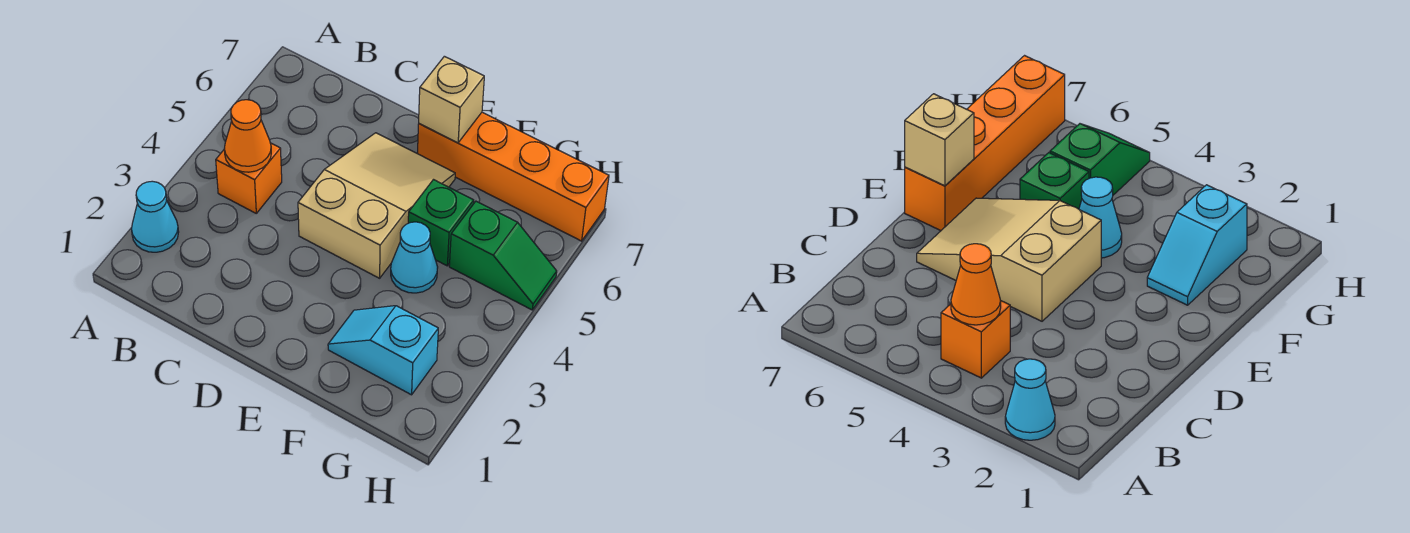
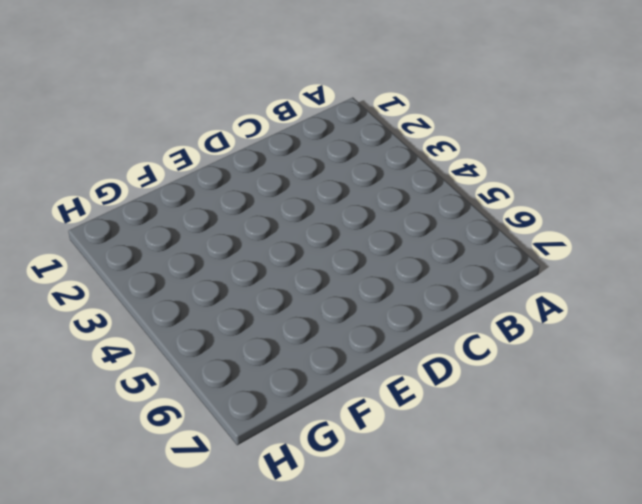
none -> cyan cone A2 level 1
none -> orange brick B4 level 1

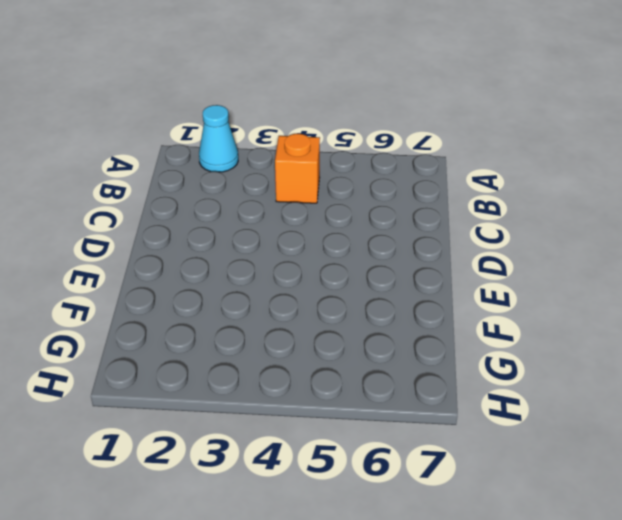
none -> tan slope D4:E6 level 1 top 4
none -> orange brick E7:H7 level 1

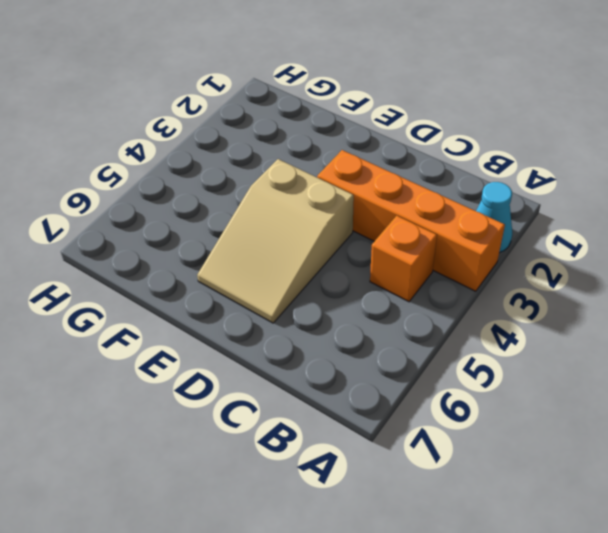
orange brick A3:D3 level 1 -> orange brick E7:H7 level 1
none -> cyan slope F2:G2 level 1 top G
none -> cyan cone F4 level 1

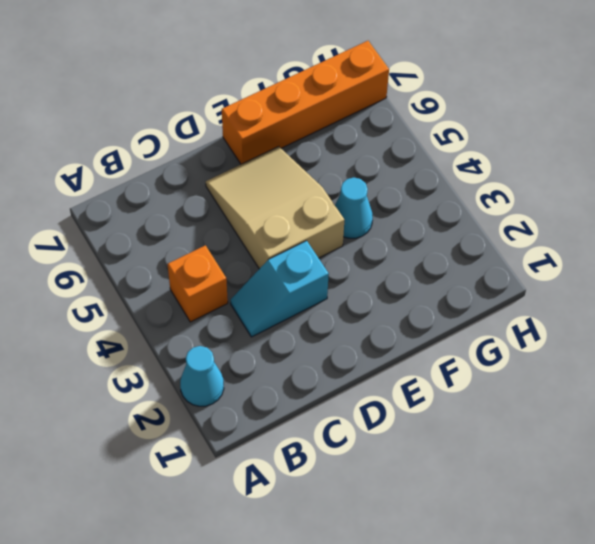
cyan slope C3:D3 level 1 top D -> cyan slope F2:G2 level 1 top G
none -> green brick F5 level 1
none -> green slope G5:H5 level 1 top G

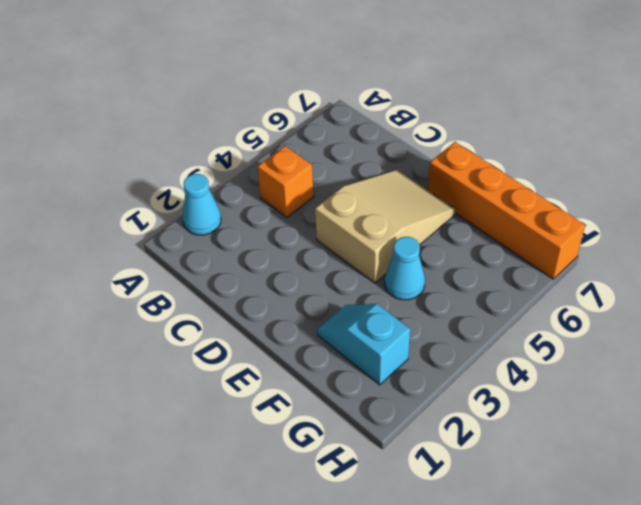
none -> green brick F5 level 1
none -> green slope G5:H5 level 1 top G

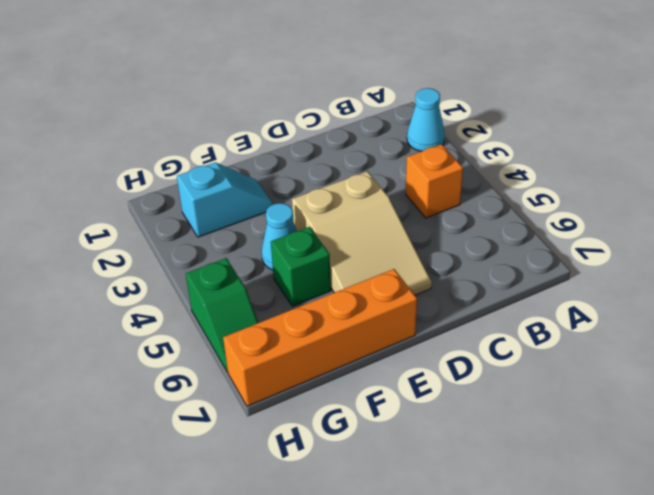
green slope H5:H6 level 1 top 5 -> green slope G5:H5 level 1 top G
none -> orange cone B4 level 2
none -> tan brick E7 level 2

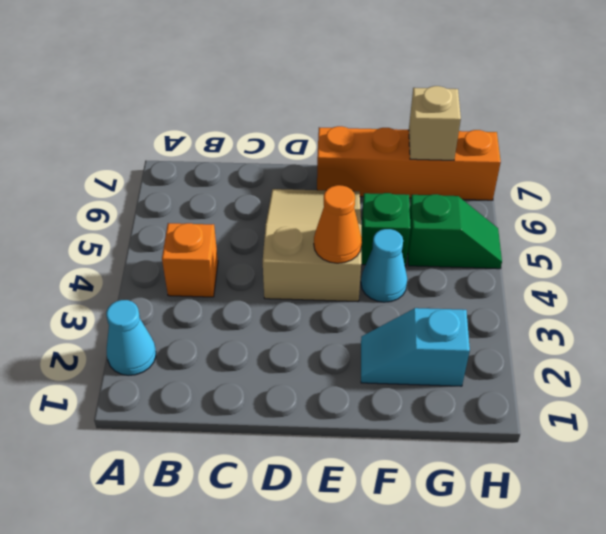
orange cone E4 level 2 -> orange cone B4 level 2
tan brick G7 level 2 -> tan brick E7 level 2

